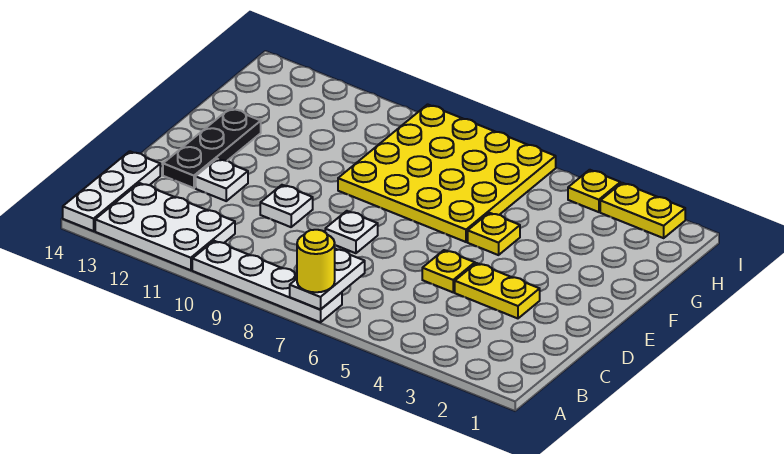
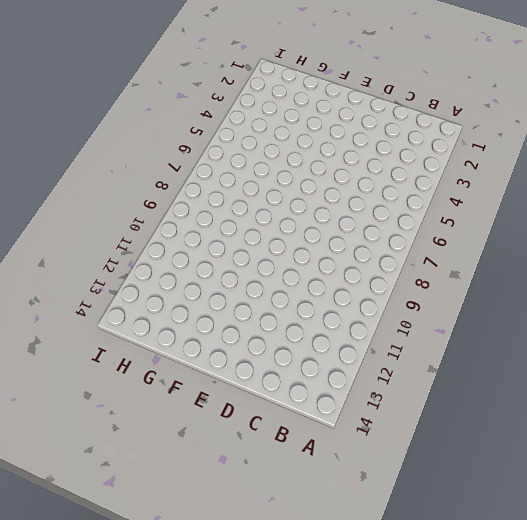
none -> white plate A7:A10 level 1
none -> white plate A11:B13 level 1
none -> white plate A14:C14 level 1

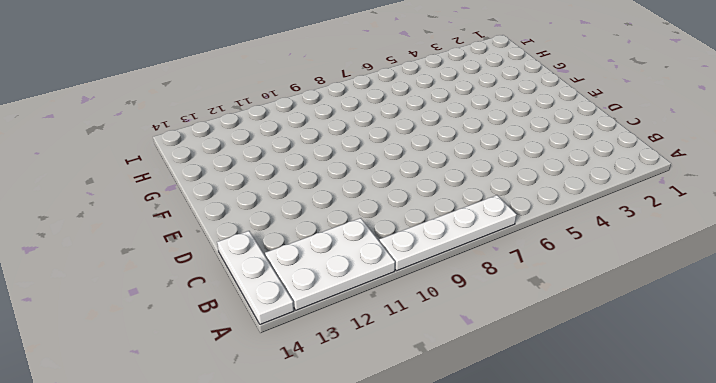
none -> yellow plate D3:D4 level 1
none -> yellow plate D5 level 1
none -> white plate D8 level 1

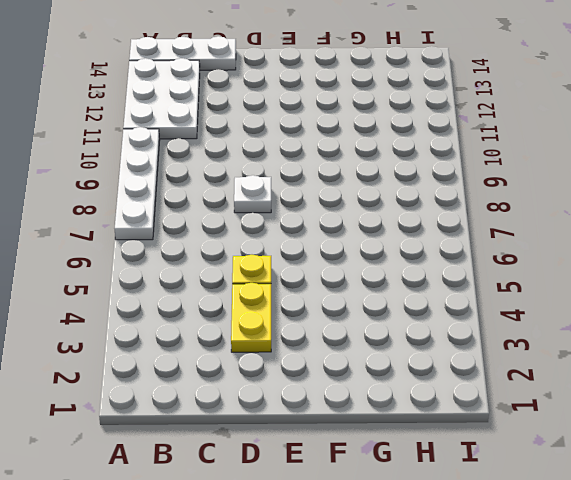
none -> white plate D10 level 1
none -> white plate D12 level 1
none -> black plate D13:F13 level 1

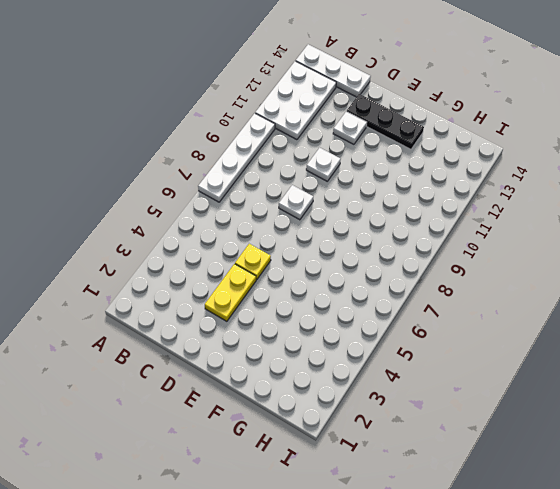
none -> yellow plate F5 level 1
none -> yellow plate F6:I9 level 1
none -> yellow plate I2:I3 level 1

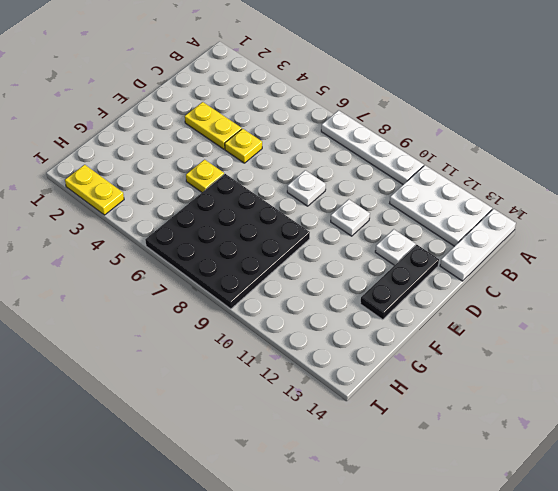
black plate F6:I9 level 1 -> yellow plate F6:I9 level 1
none -> yellow plate I4 level 1
none -> white plate A7:B7 level 2
none -> yellow round brick A7 level 3

